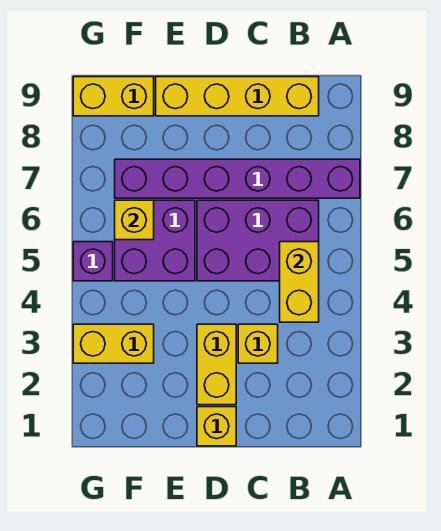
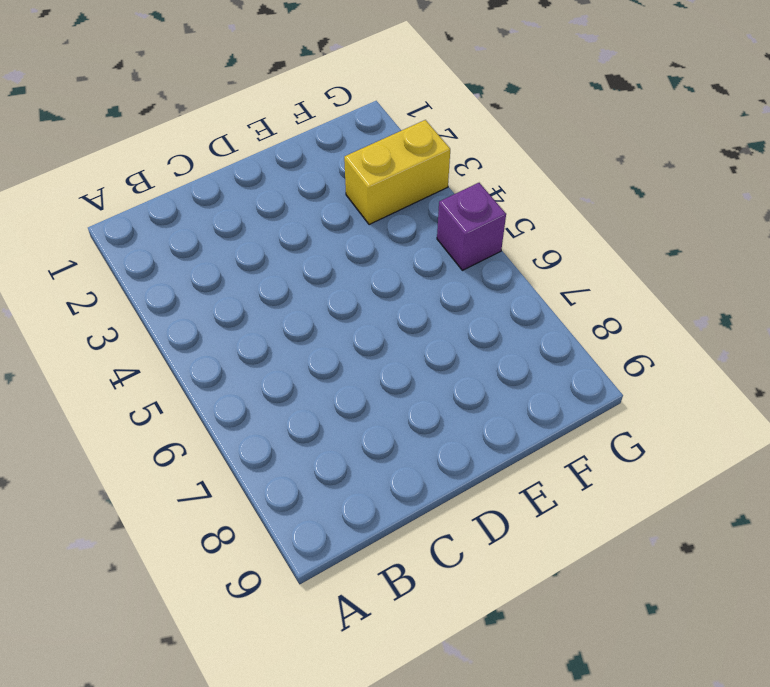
none -> purple brick A7:F7 level 1
none -> purple brick B5:D6 level 1
none -> yellow brick B9:E9 level 1

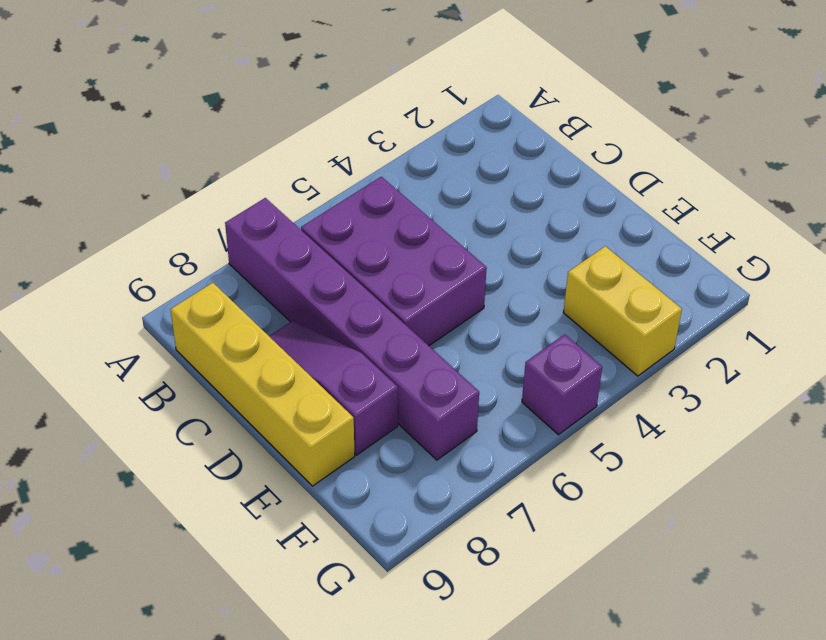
purple slope C8:E8 level 1 top E -> none
none -> yellow brick C3 level 1
none -> yellow brick D1 level 1
none -> yellow brick D2:D3 level 1

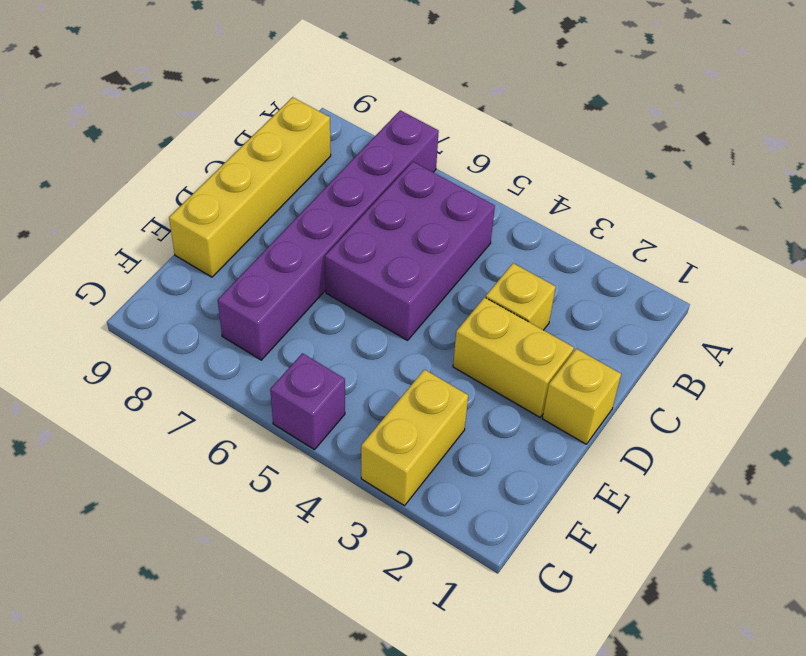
none -> purple brick E5:F6 level 1
none -> yellow brick F9:G9 level 1
none -> yellow brick B4:B5 level 2

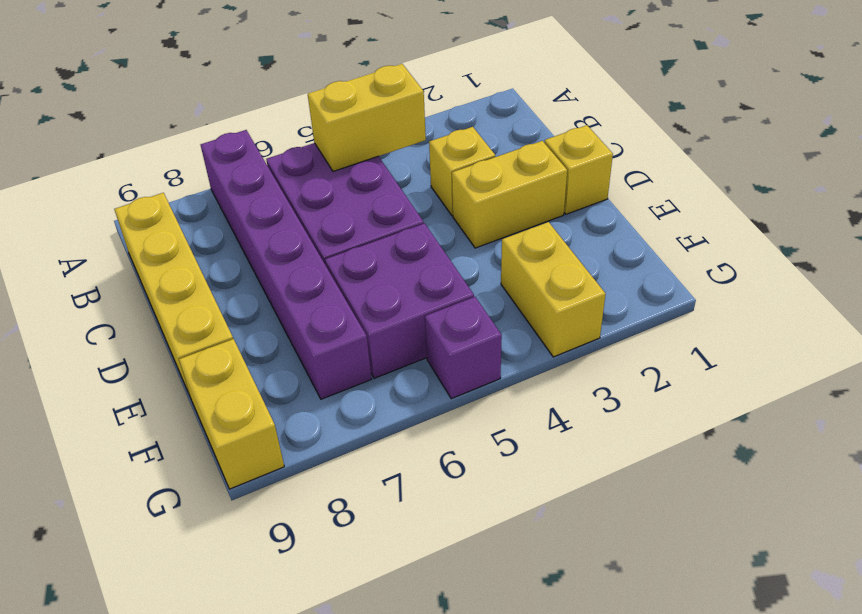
none -> yellow brick F6 level 2

